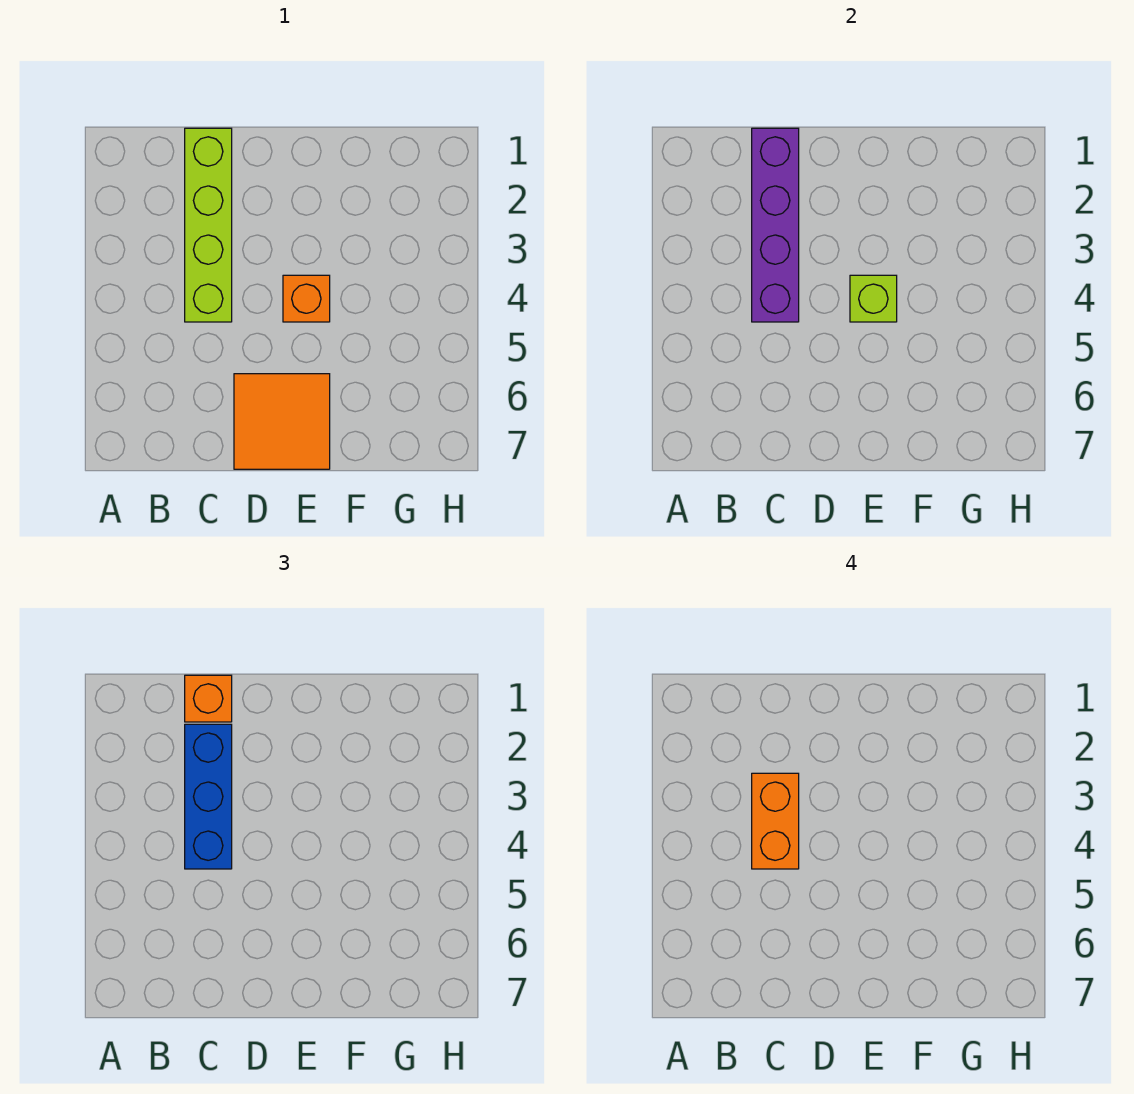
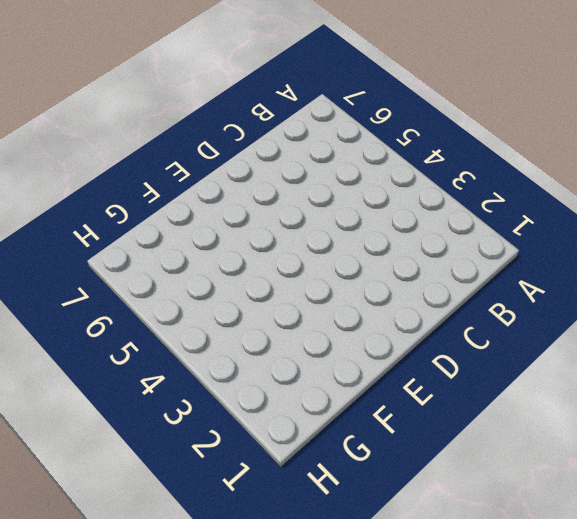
none -> lime brick C1:C4 level 1
none -> orange tile D6:E7 level 1

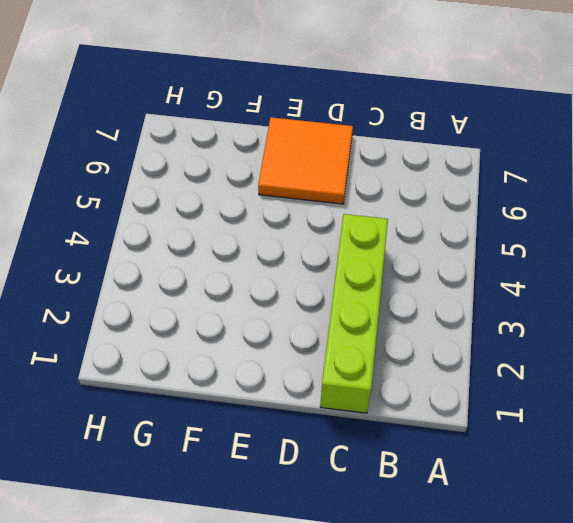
none -> orange brick E4 level 1
none -> purple brick C1:C4 level 2

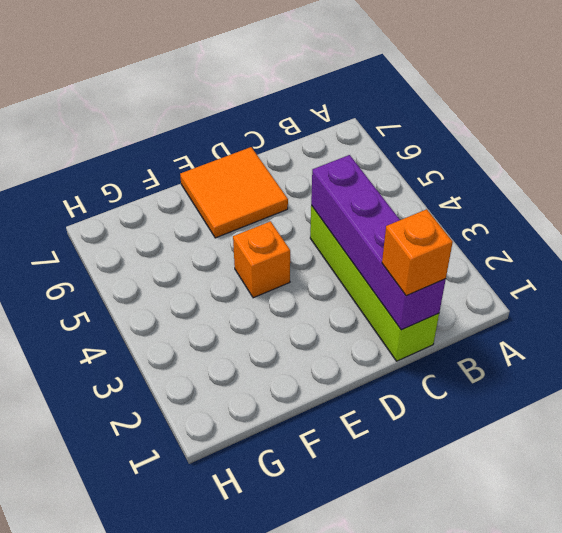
none -> lime brick E4 level 2
none -> blue brick C2:C4 level 3

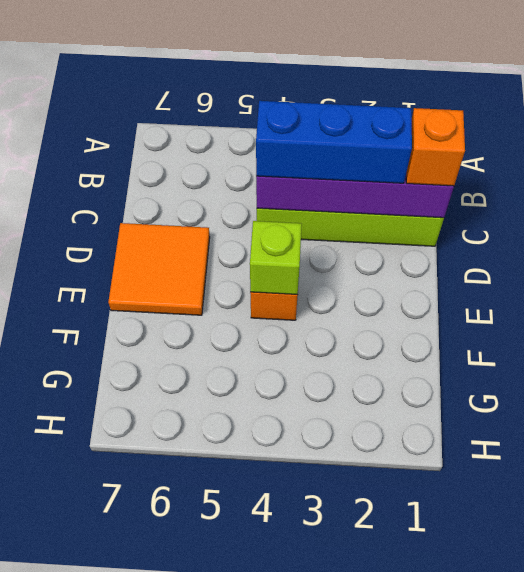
none -> orange brick C3:C4 level 4

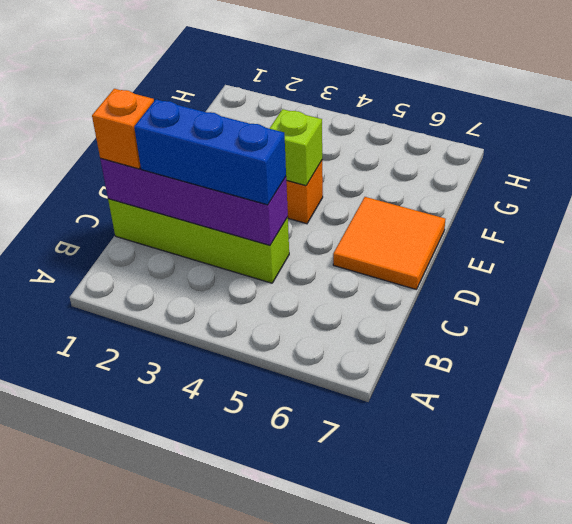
none -> orange brick C3:C4 level 4

